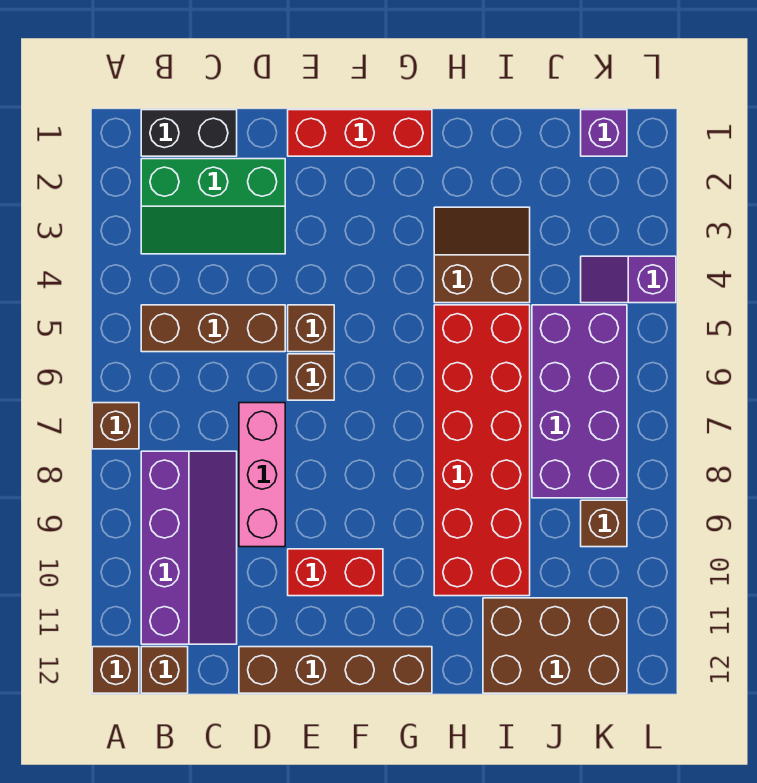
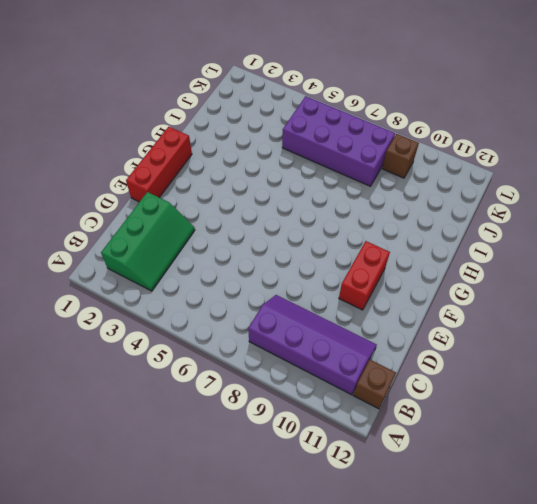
none -> brown brick A7 level 1
none -> brown brick A12 level 1
none -> black brick B1:C1 level 1

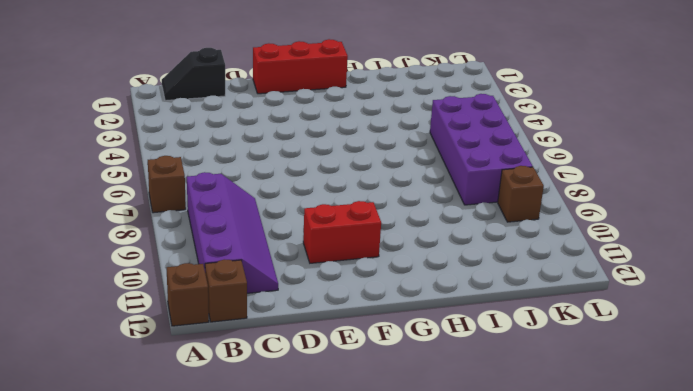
black slope B1:C1 level 1 top C -> black brick B1:C1 level 1
none -> green slope B2:D3 level 1 top 2
none -> brown brick B5:D5 level 1
none -> pink brick D7:D9 level 1

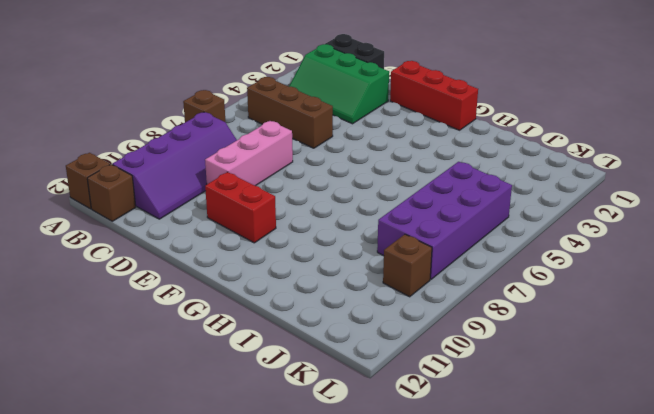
none -> brown brick D12:G12 level 1
none -> brown brick E5 level 1
none -> brown brick E6 level 1

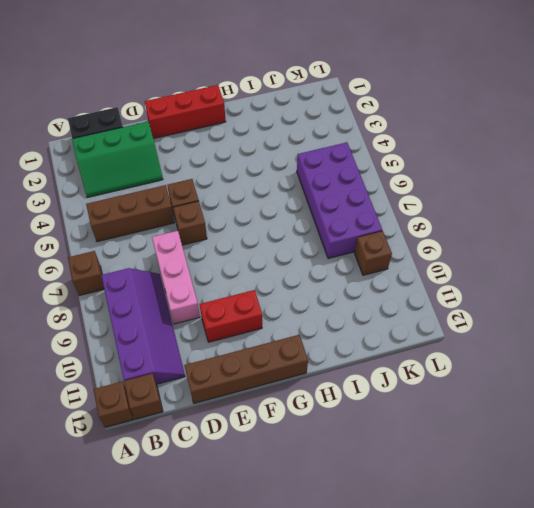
none -> brown slope H3:I4 level 1 top 4
none -> red brick H5:I10 level 1
none -> brown brick I11:K12 level 1

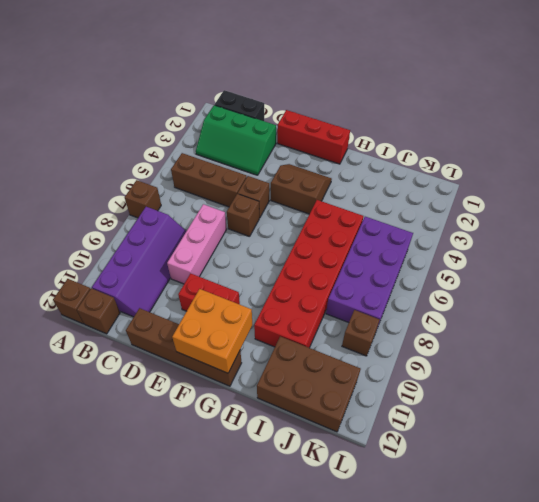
brown slope F3:G4 level 1 top 4 -> brown slope H3:I4 level 1 top 4
orange brick F11:G12 level 2 -> none
none -> purple brick K1 level 1
none -> purple slope K4:L4 level 1 top L

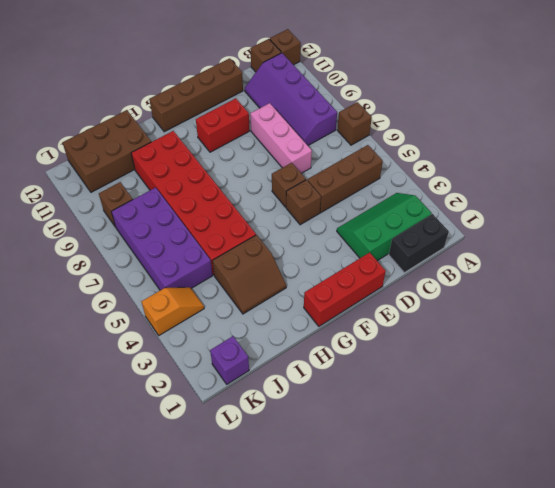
orange slope K4:L4 level 1 top L -> purple slope K4:L4 level 1 top L

